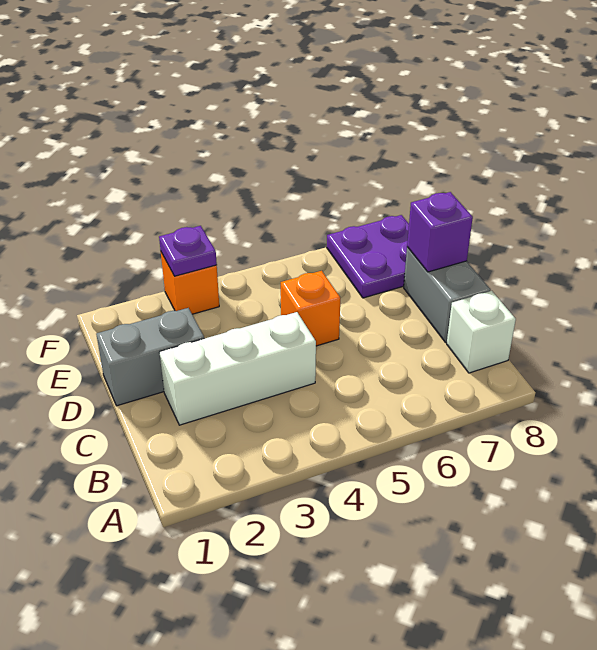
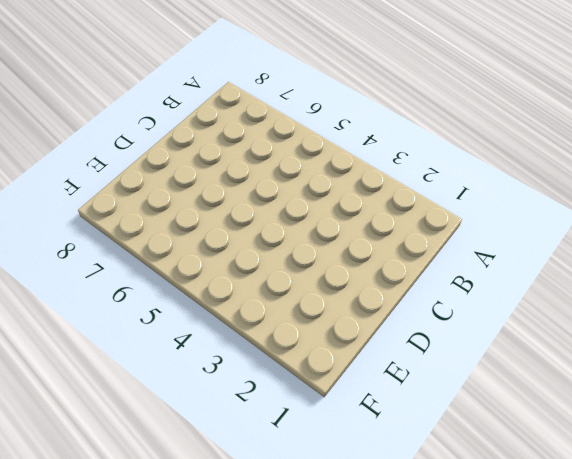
none -> white brick B8 level 1
none -> white brick C2:C4 level 1

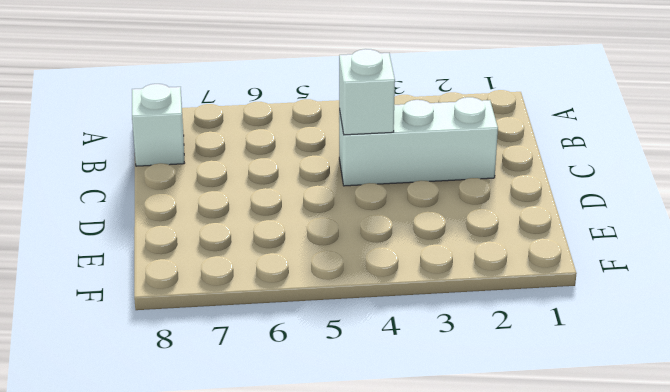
white brick C4 level 2 -> none
none -> grey brick C8:D8 level 1
none -> grey brick D1:D2 level 1

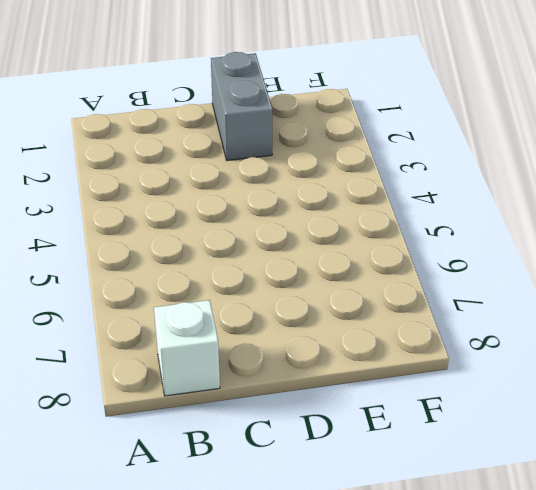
none -> white brick C2:C4 level 1
none -> grey brick C8:D8 level 1

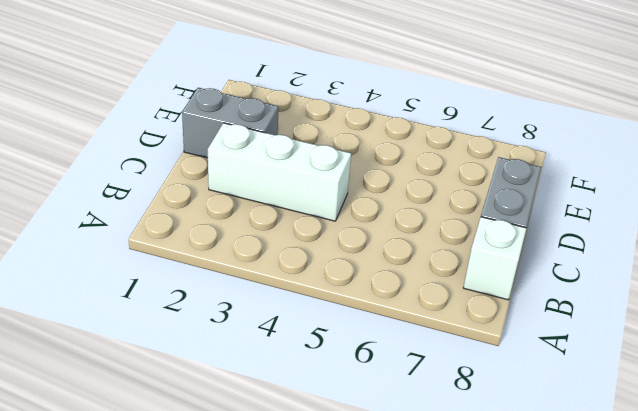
none -> orange brick D5 level 1
none -> purple plate E7:F8 level 1

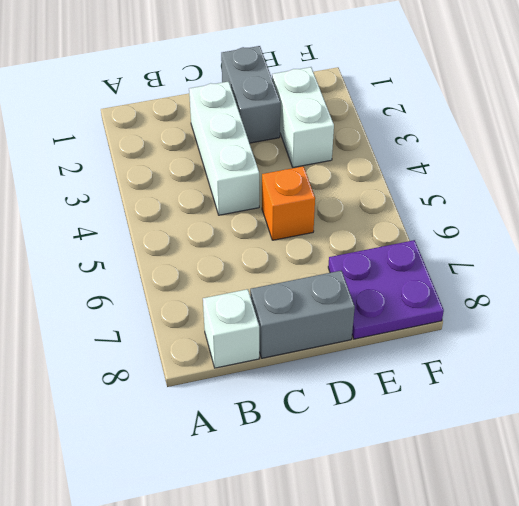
white brick E2:E3 level 1 -> none
none -> orange brick F3 level 1
none -> purple brick D8 level 2

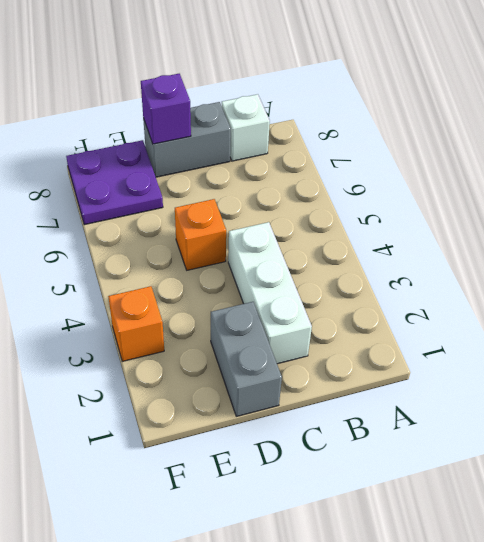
none -> purple plate F3 level 2

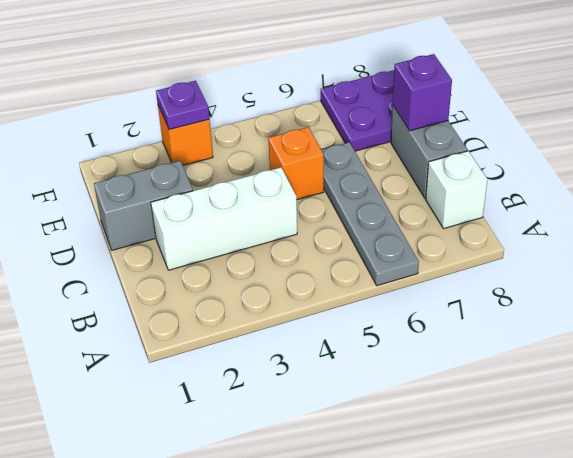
grey plate A6:D6 level 1 -> none

